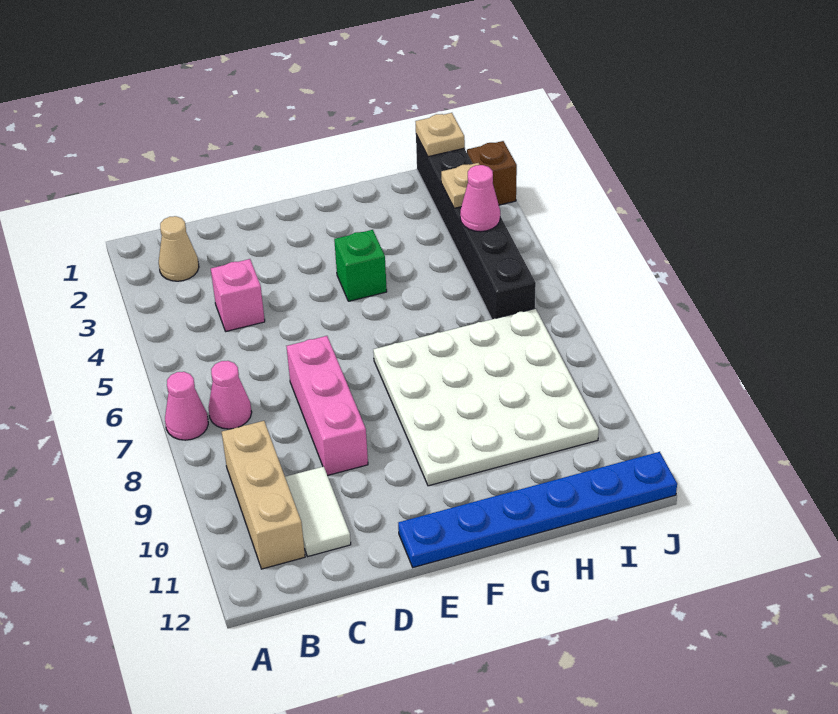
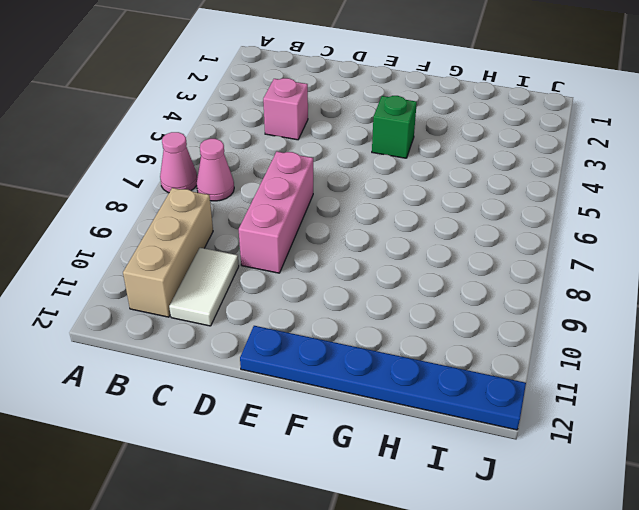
none -> tan cone B2 level 1
none -> white plate F7:I10 level 1
none -> black brick I1:I6 level 1

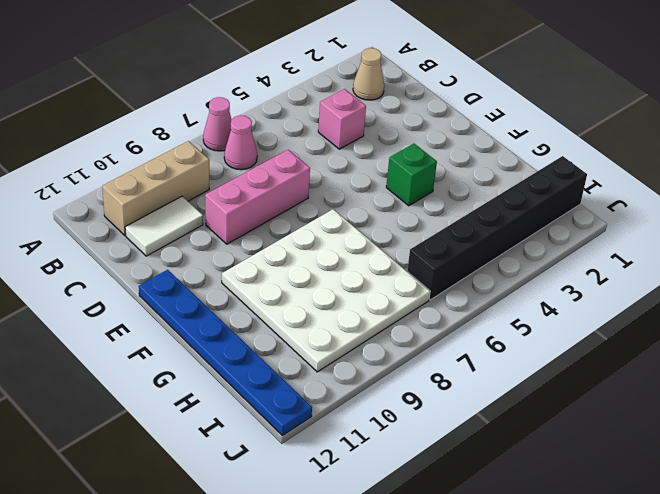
none -> brown brick J2 level 1
none -> tan plate I1 level 2
none -> tan plate I3 level 2

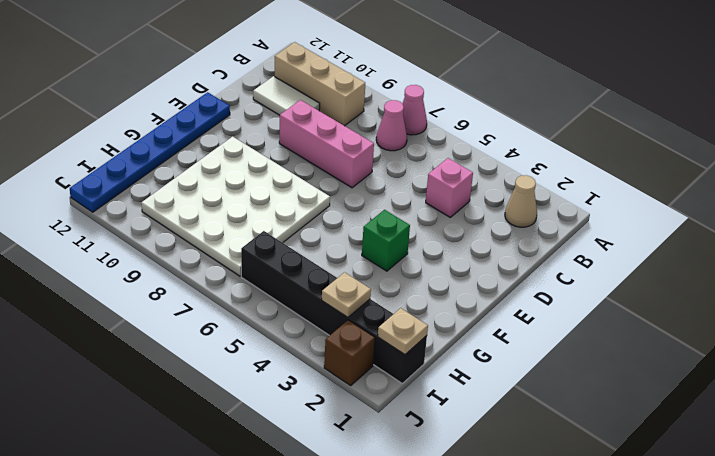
none -> pink cone I4 level 2

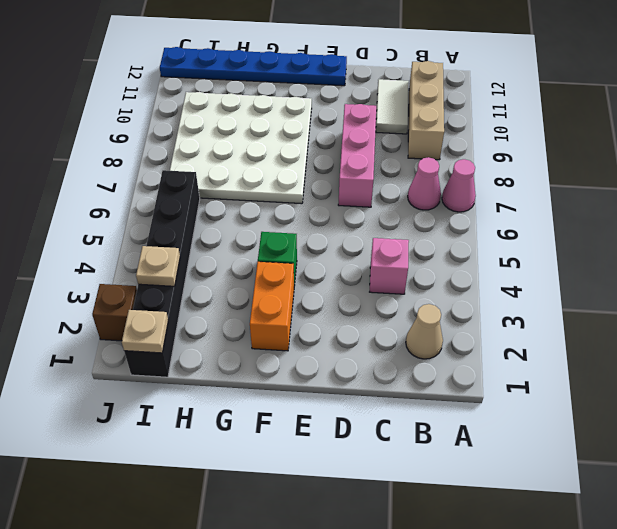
orange brick F2:F3 level 1 -> none
none -> pink cone I4 level 2

